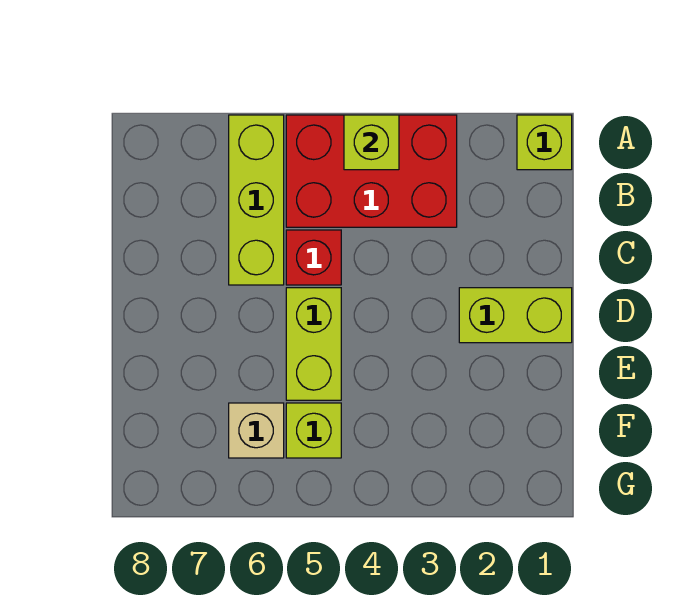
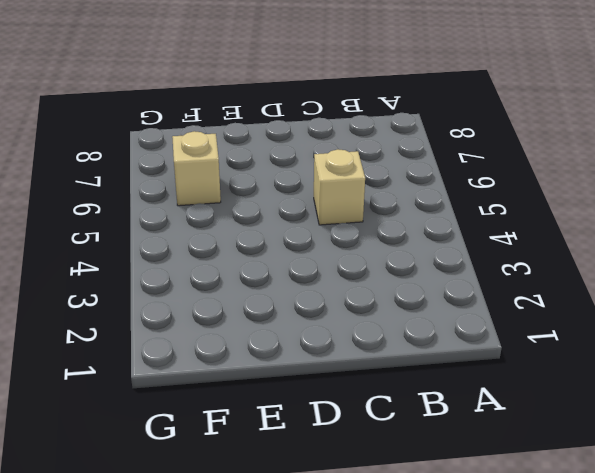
tan brick C5 level 1 -> red brick C5 level 1
none -> lime brick A1 level 1
none -> red brick A3:B5 level 1

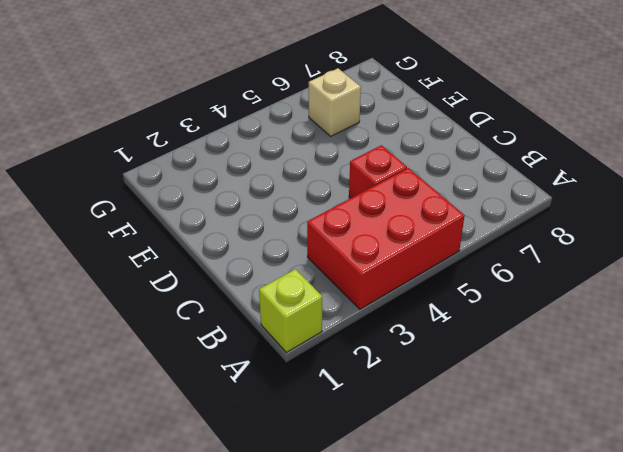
none -> lime brick A6:C6 level 1
none -> lime brick D1:D2 level 1

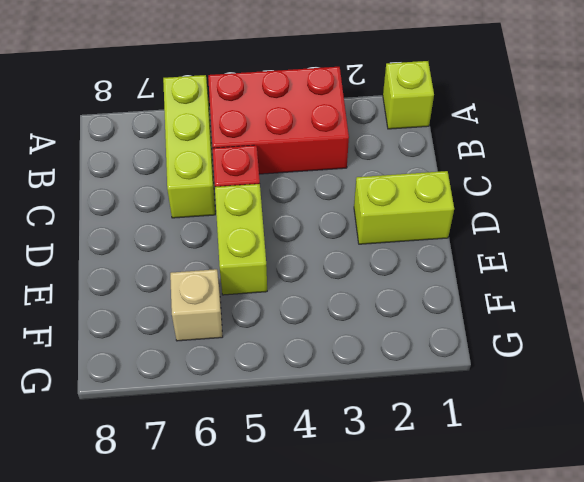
none -> lime brick F5 level 1
none -> lime brick A4 level 2

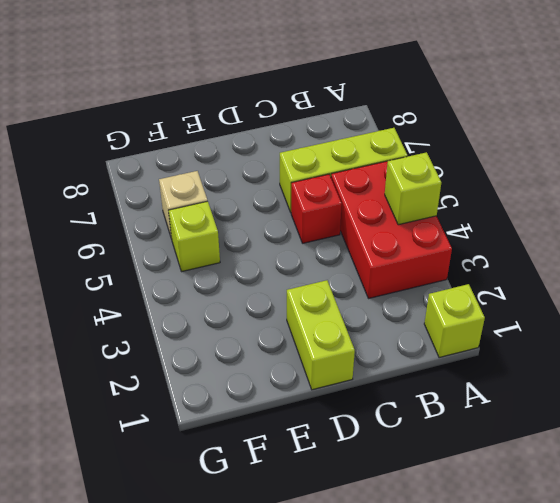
none -> lime brick D5:E5 level 1

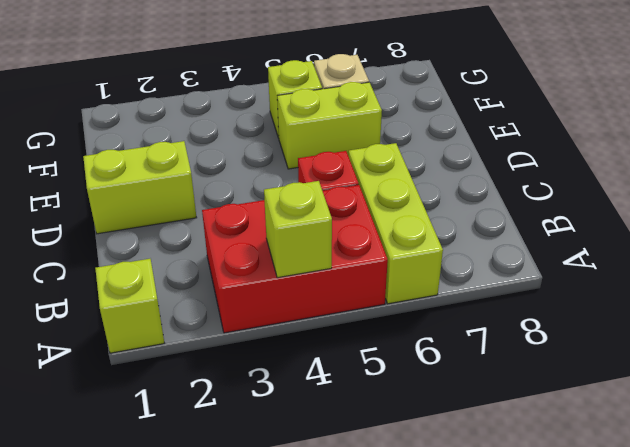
lime brick E5:E6 level 1 -> lime brick D5:E5 level 1

